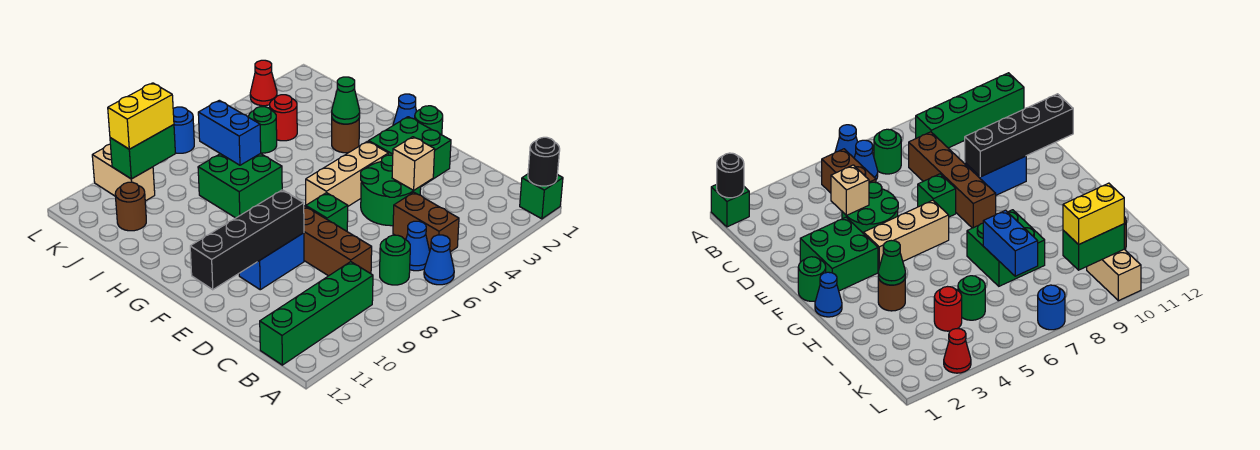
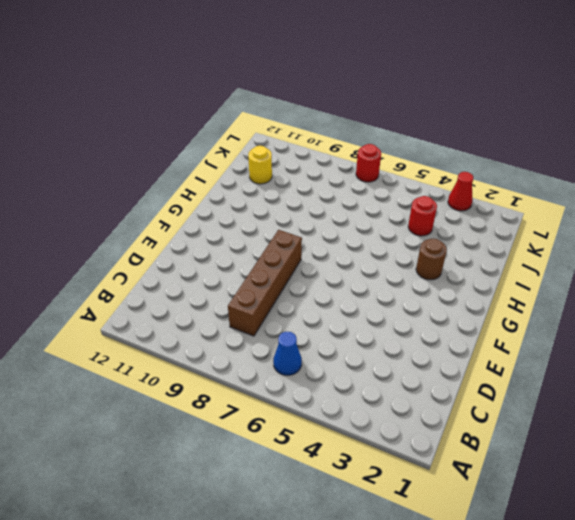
yellow round brick J11 level 1 -> brown round brick J11 level 1
red round brick L7 level 1 -> blue round brick L7 level 1
none -> green brick A1 level 1
none -> blue cone A6 level 1
none -> brown brick B5:C5 level 1

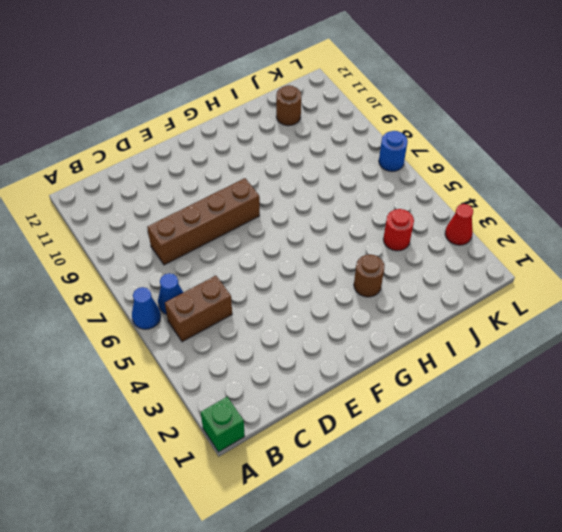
none -> green round brick B7 level 1
none -> green brick B9:B12 level 1
none -> green round brick D4:E5 level 1

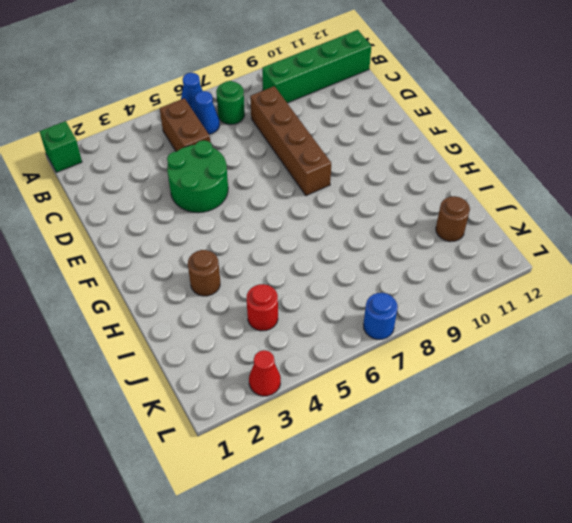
none -> green brick E2:F3 level 1
none -> green brick E7 level 1
none -> blue brick E9:E10 level 1

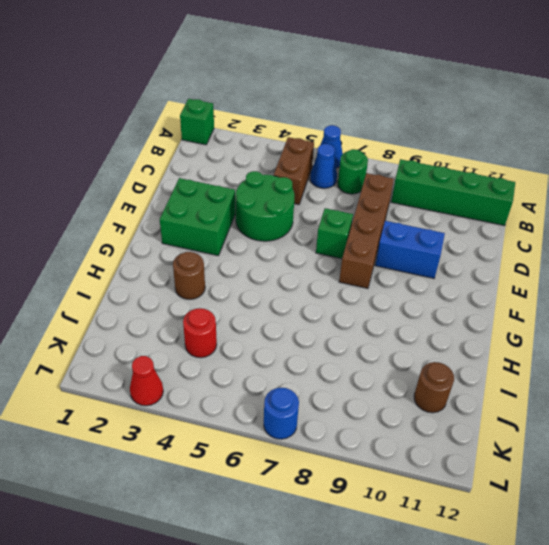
none -> green round brick F1 level 1
none -> tan brick F4:F6 level 1
none -> blue cone G1 level 1

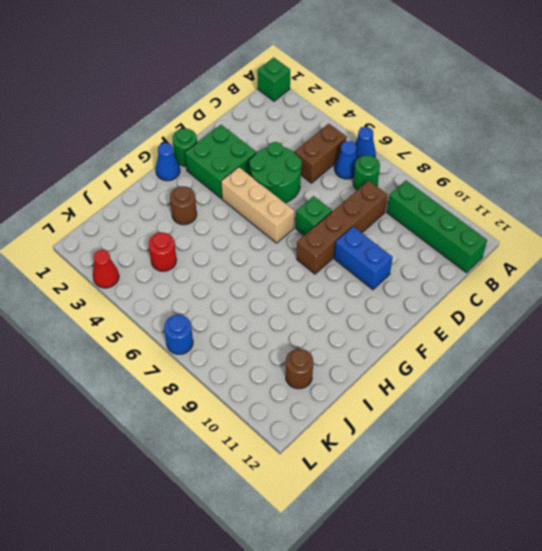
none -> green brick H7:I8 level 1
none -> green round brick J5 level 1
none -> tan brick K10:L10 level 1

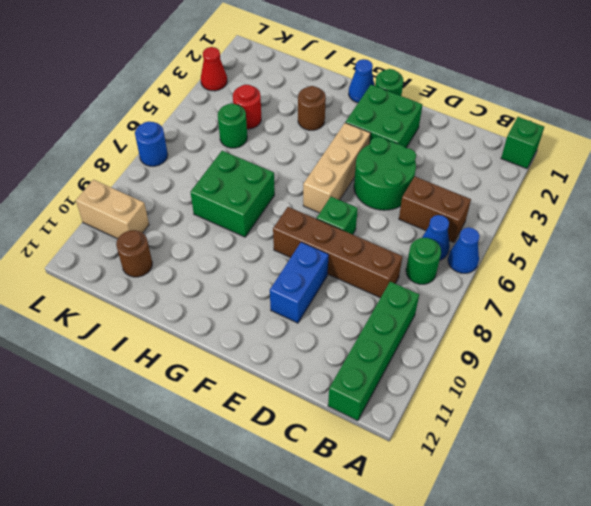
none -> black round brick A1 level 2
none -> tan brick D4 level 2
none -> black brick E9:E12 level 2

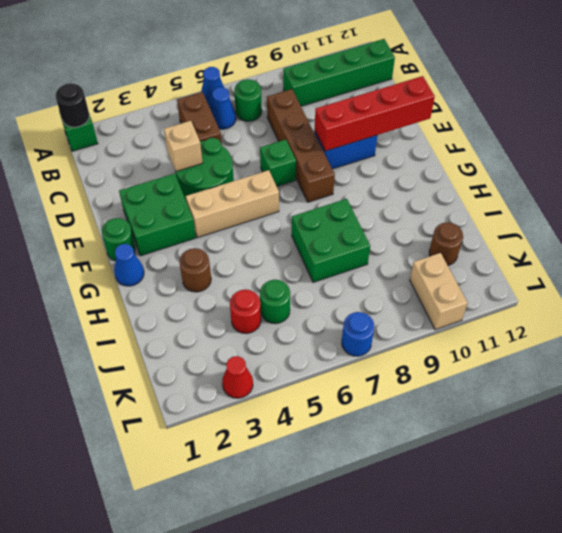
red brick E9:E12 level 2 -> black brick E9:E12 level 2
none -> green cone H3 level 2
none -> blue brick I7:J7 level 2
none -> green brick K9:K10 level 2

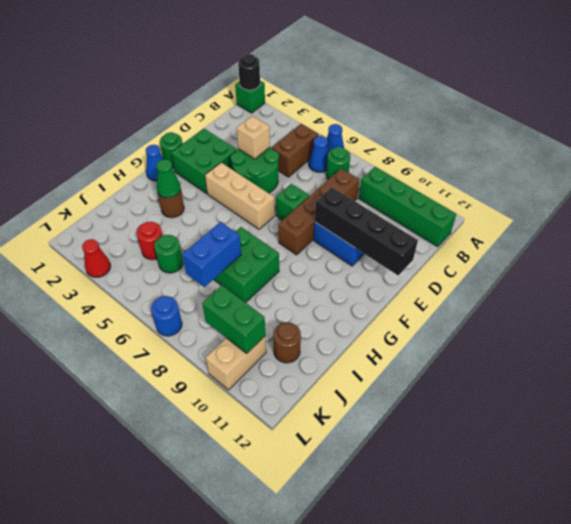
none -> yellow brick K9:K10 level 3

